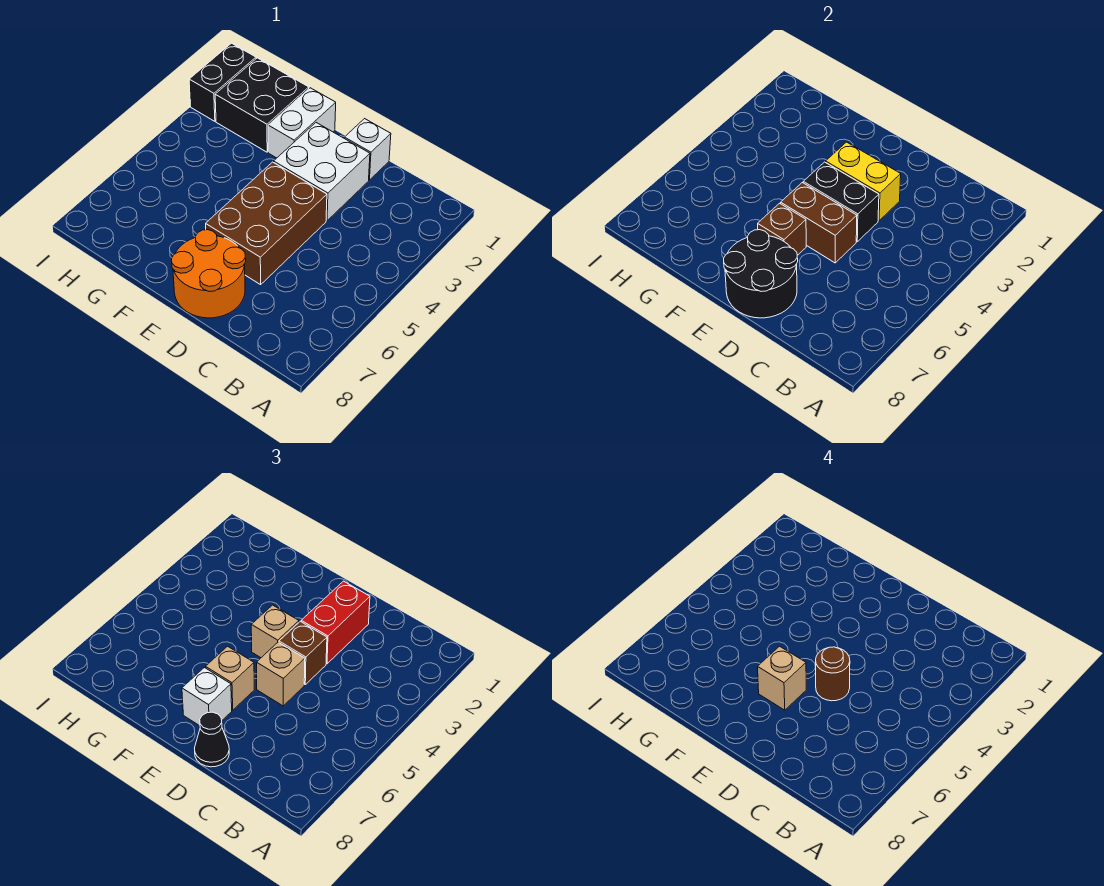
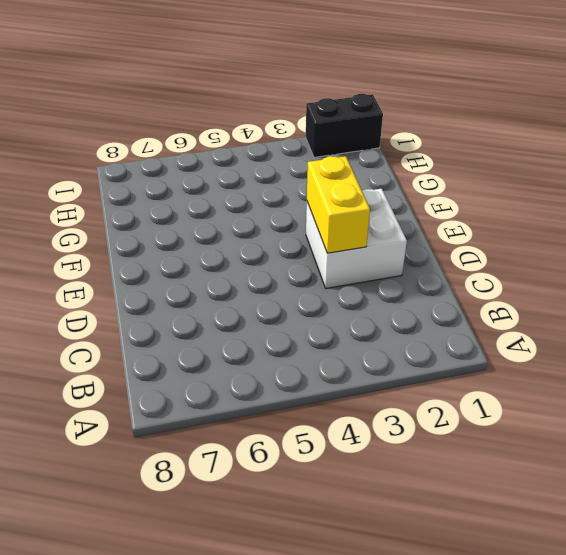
none -> white brick D1 level 1
none -> brown brick D4:E6 level 1
none -> orange round brick D7:E8 level 1

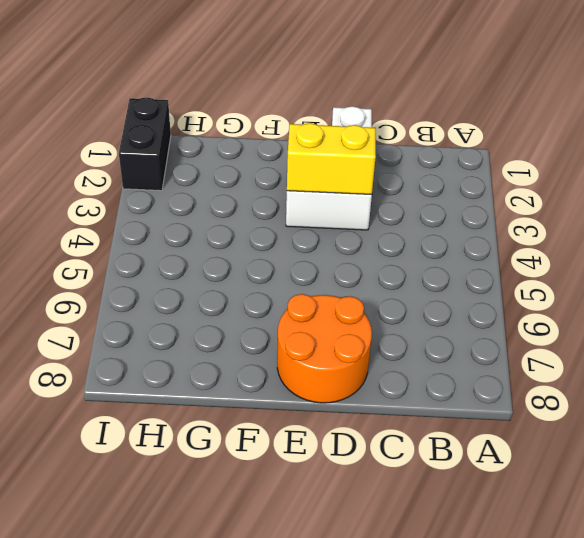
none -> brown brick D4:E6 level 1
none -> white brick F1:F2 level 1
none -> black brick G1:H2 level 1

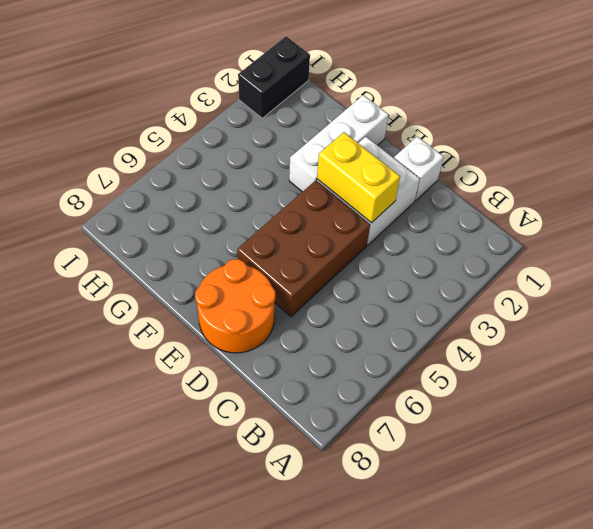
white brick F1:F3 level 1 -> white brick F1:F2 level 1
none -> black brick G1:H2 level 1
none -> black brick D4:E4 level 2
none -> brown brick D5:E5 level 2

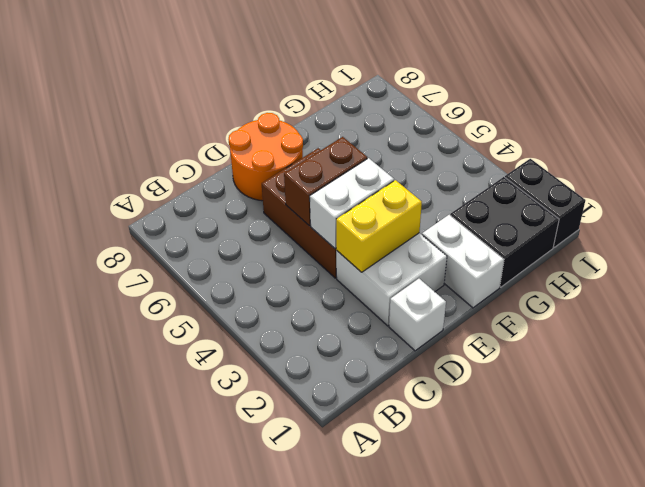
white brick D4:E4 level 2 -> black brick D4:E4 level 2
none -> black round brick D7:E8 level 2
none -> brown brick E6 level 2
none -> red brick D2:D3 level 3

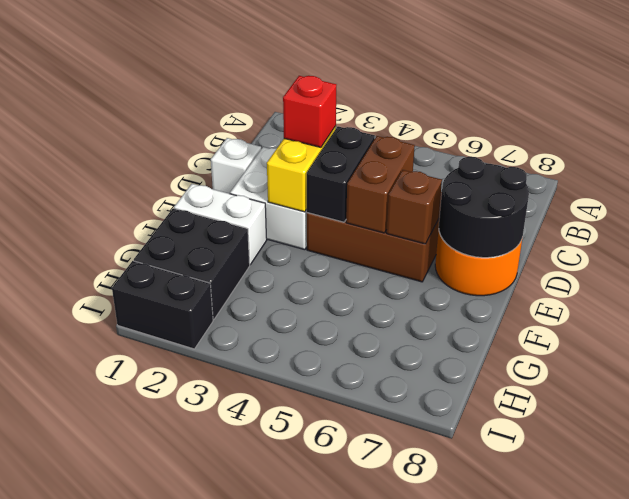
red brick D3 level 3 -> red brick D2:D3 level 3
none -> brown brick D4 level 3
none -> tan brick D5 level 3
none -> black cone D8 level 3

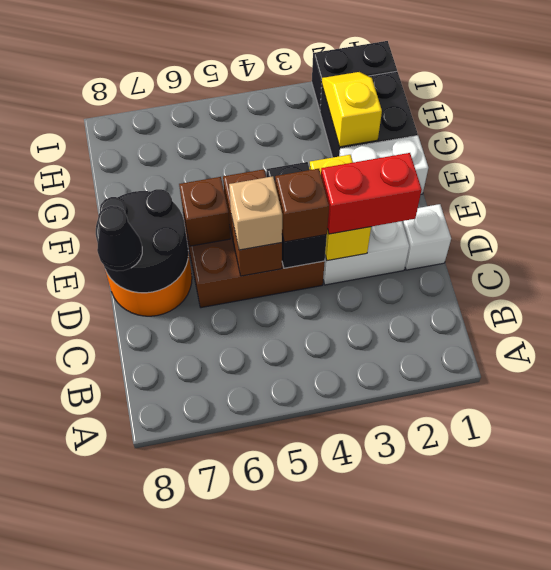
yellow slope G2:H2 level 2 top G -> none
none -> tan brick E4 level 3
none -> tan brick E6 level 3
none -> white brick E7 level 3

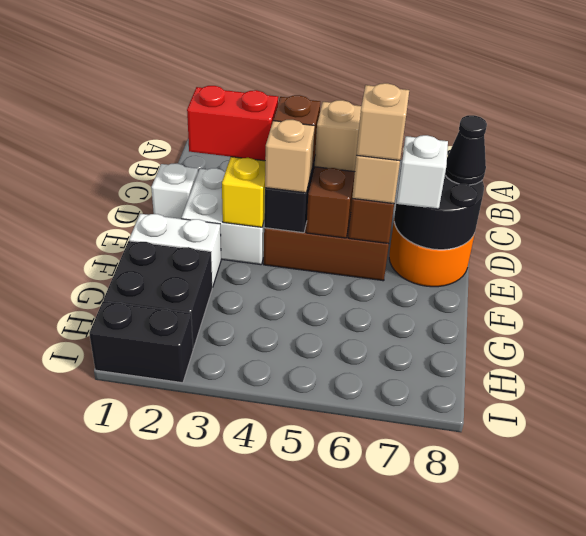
none -> brown round brick D5 level 4

